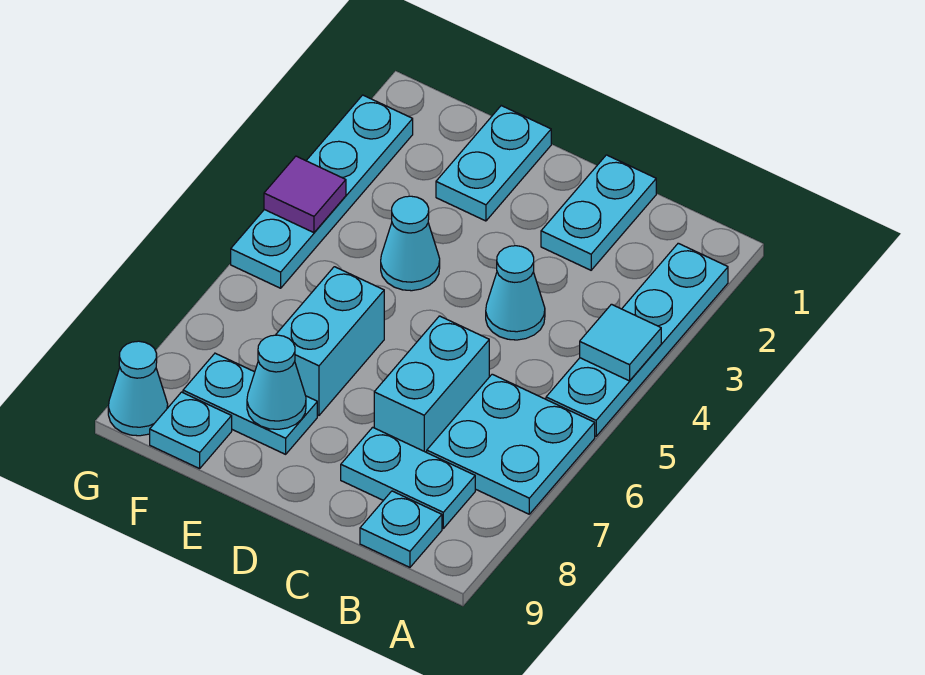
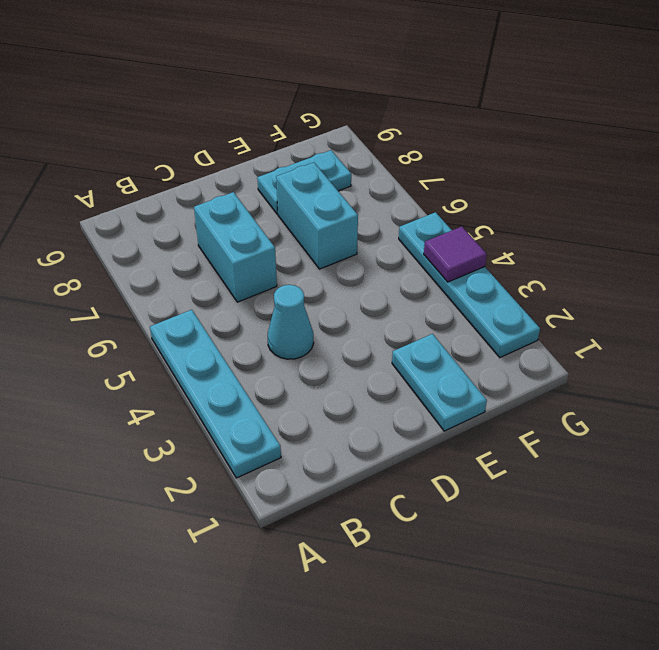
none -> cyan plate A6:B7 level 1
none -> cyan plate B8:C8 level 1
none -> cyan plate B9 level 1

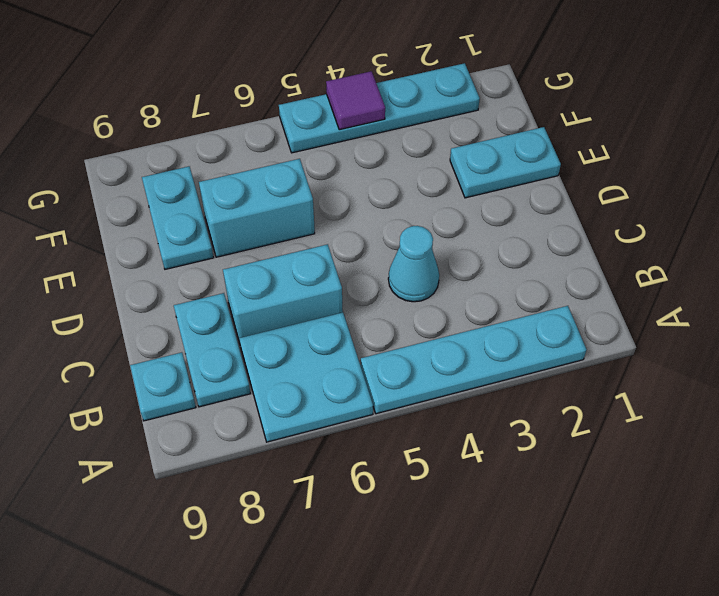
none -> cyan plate C1:C2 level 1
none -> cyan cone E4 level 1
none -> cyan plate F9 level 1

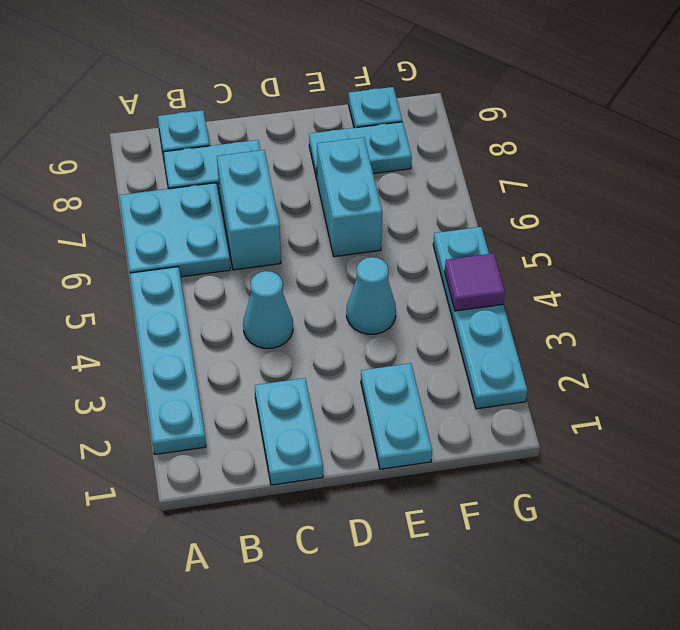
none -> cyan cone G9 level 1
none -> cyan tile A4 level 2
none -> cyan cone E8 level 2

